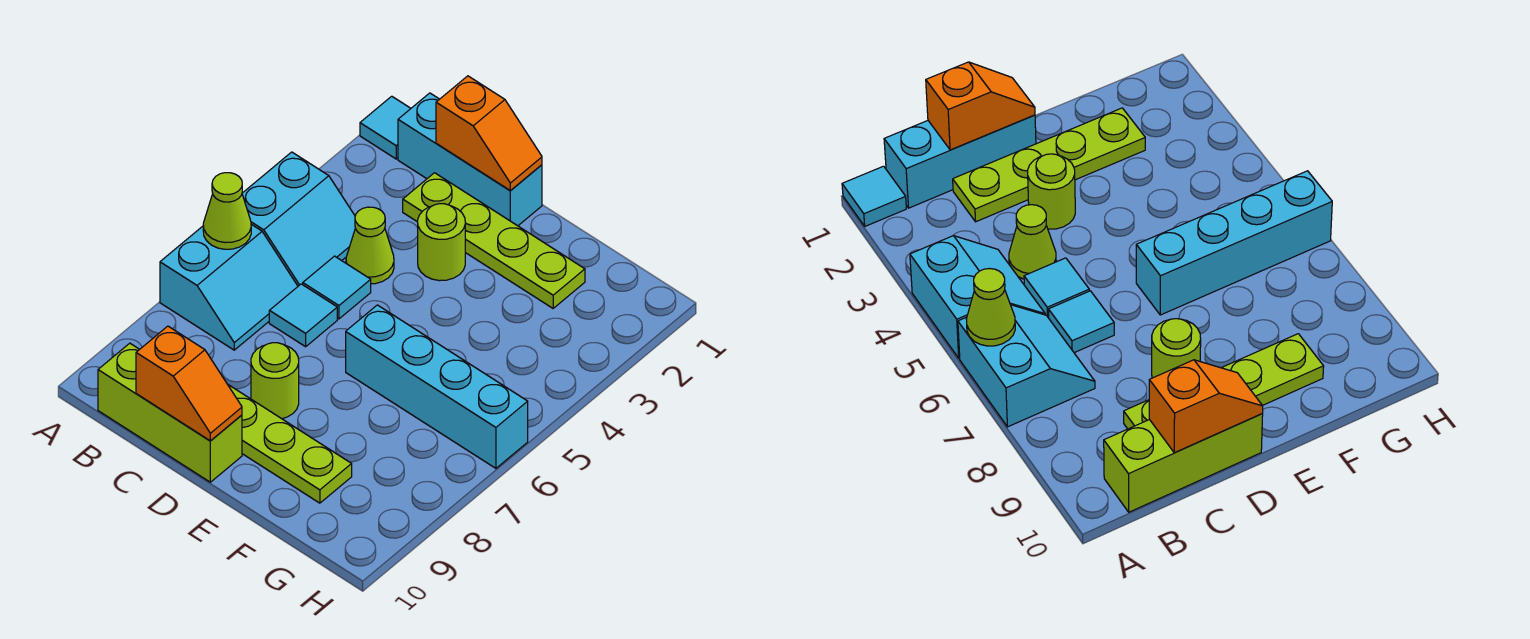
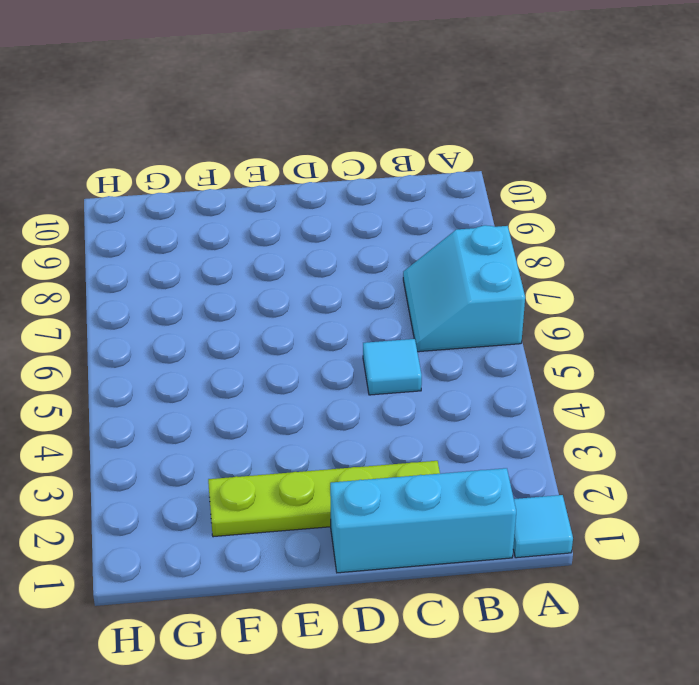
none -> cyan slope A4:B5 level 1 top A
none -> lime brick B10:D10 level 1
none -> lime cone C4 level 1

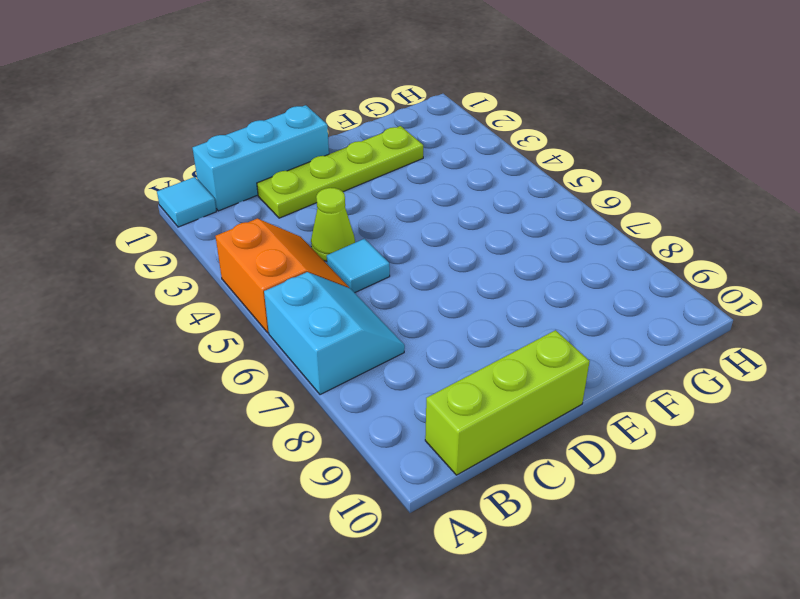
orange slope A4:B5 level 1 top A -> cyan slope A4:B5 level 1 top A
none -> cyan tile C6 level 1
none -> lime plate C9:F9 level 1
none -> lime round brick D3 level 1

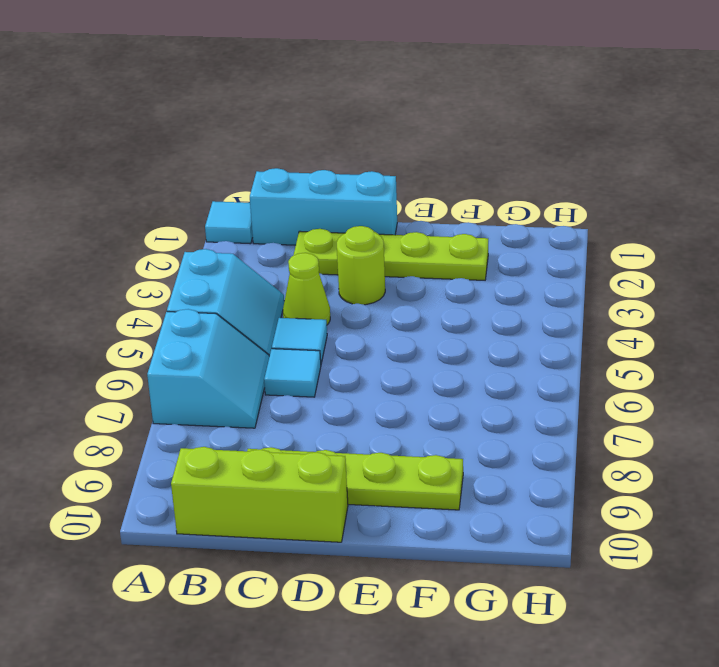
none -> lime round brick D8 level 1
none -> cyan brick E6:H6 level 1
none -> lime cone A6 level 2

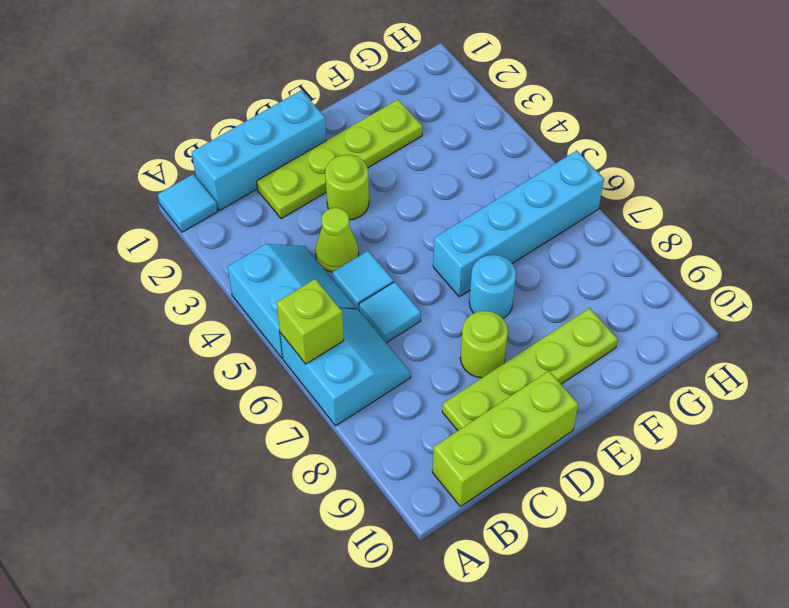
lime brick A6 level 2 -> lime cone A6 level 2
cyan round brick E7 level 1 -> none
none -> orange slope C1:D1 level 2 top C
none -> orange slope C10:D10 level 2 top C

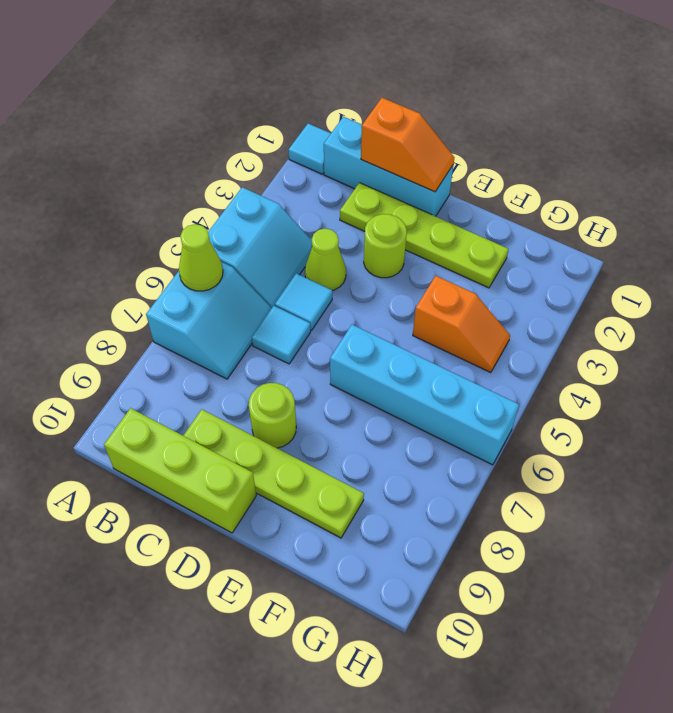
orange slope F4:G4 level 1 top F -> orange slope C10:D10 level 2 top C

